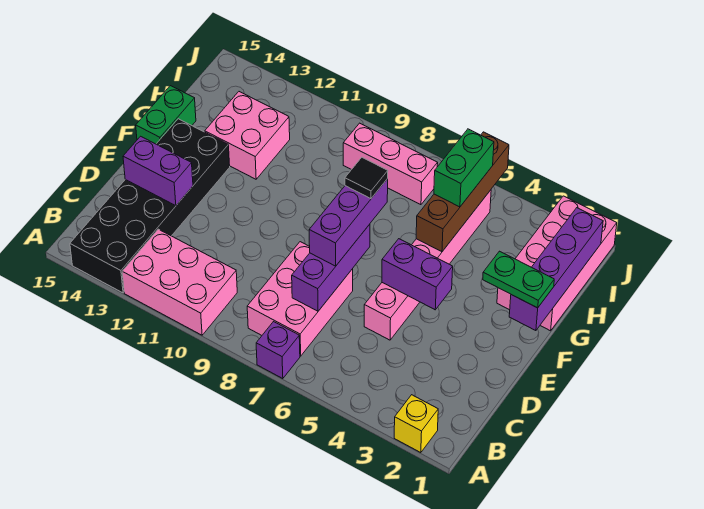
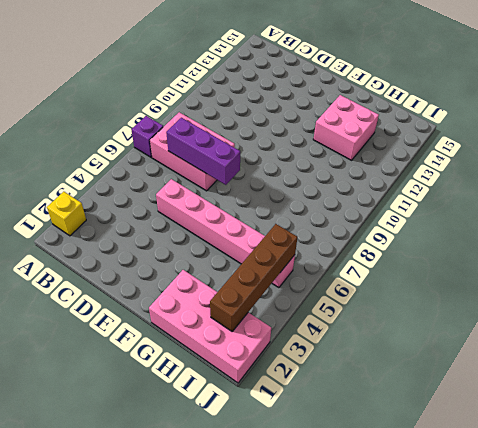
brown brick I2:I5 level 2 -> brown brick G5:J5 level 2
none -> pink brick A10:B12 level 1
none -> black brick A13:F14 level 1
none -> green brick F15:G15 level 1

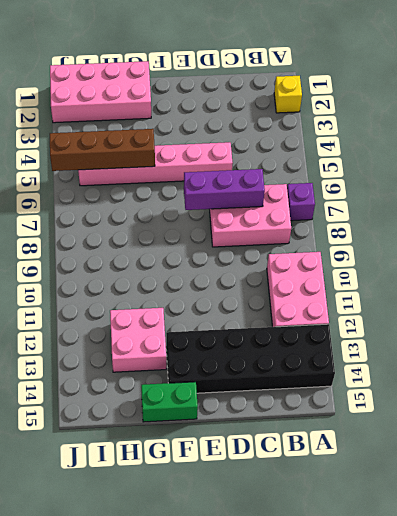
none -> pink brick I7:I9 level 1
none -> purple brick D13:D14 level 2
none -> purple brick E4:E5 level 2

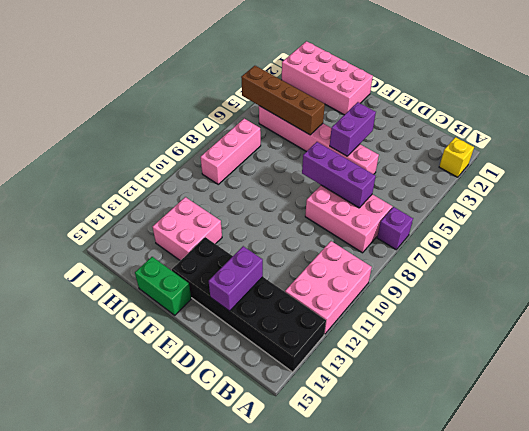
none -> purple brick F1:I1 level 2
none -> purple brick D7:F7 level 3
none -> green plate F1:F2 level 3

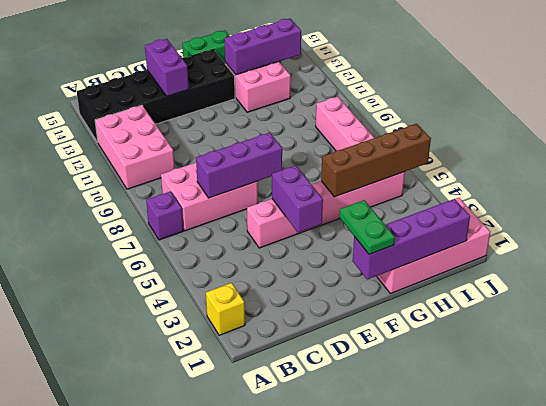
purple brick G13:I13 level 2 -> purple brick D7:F7 level 3
none -> green brick H5:I5 level 3
none -> black tile F7 level 4

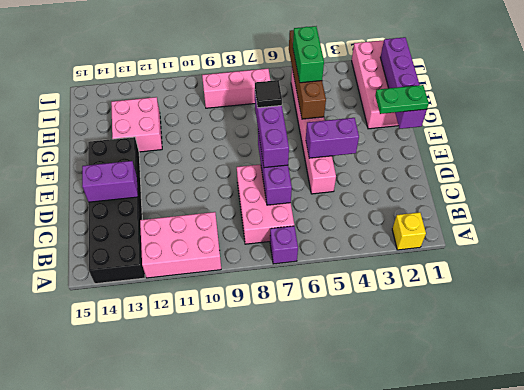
none -> green brick F15:G15 level 1

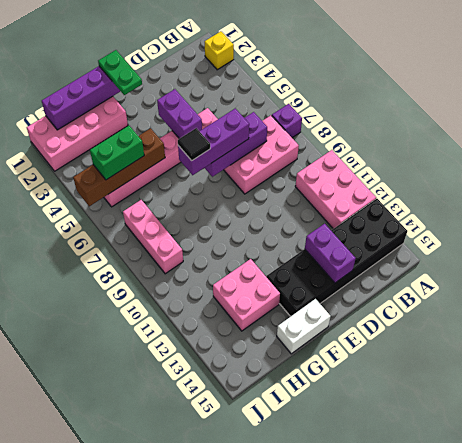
white brick F15:G15 level 1 -> green brick F15:G15 level 1

